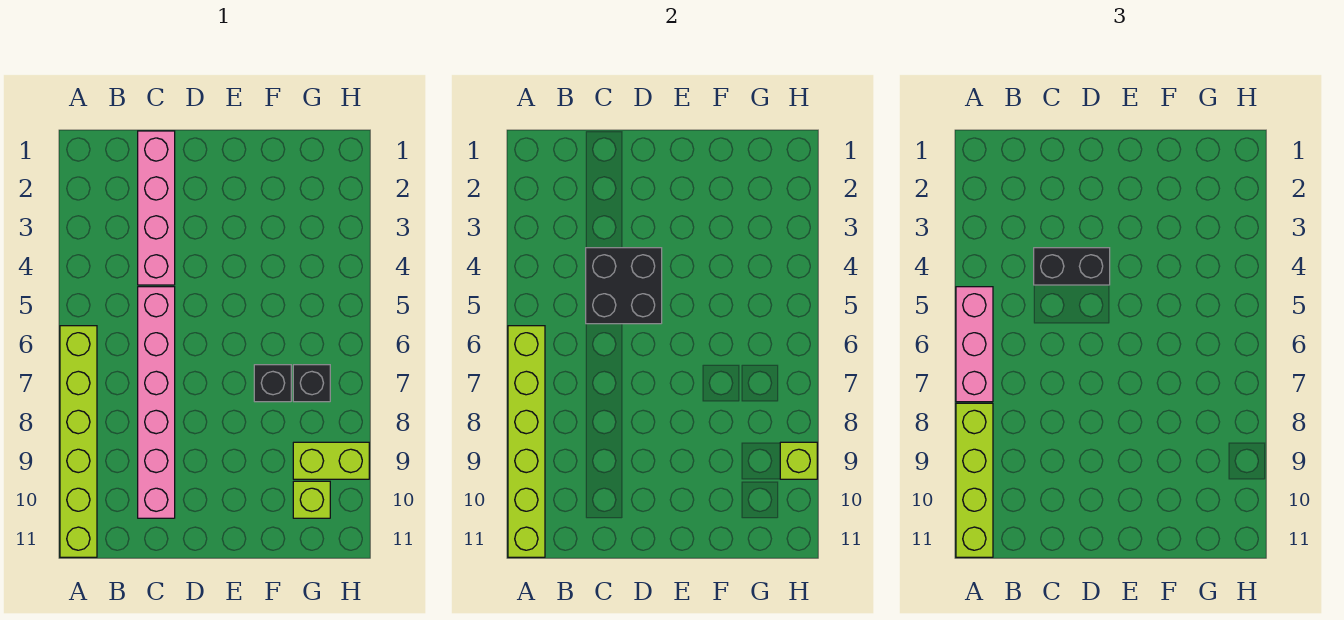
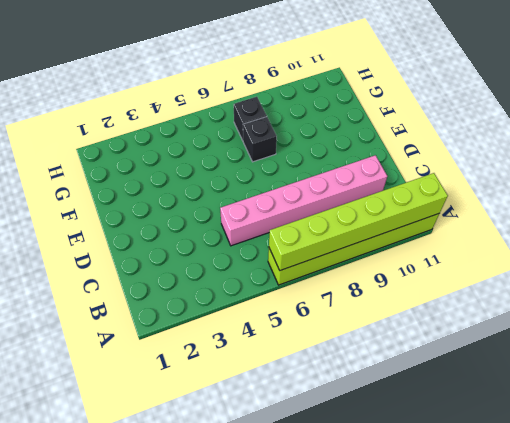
none -> pink brick C1:C4 level 1
none -> lime brick G9:H9 level 1
none -> lime brick G10 level 1

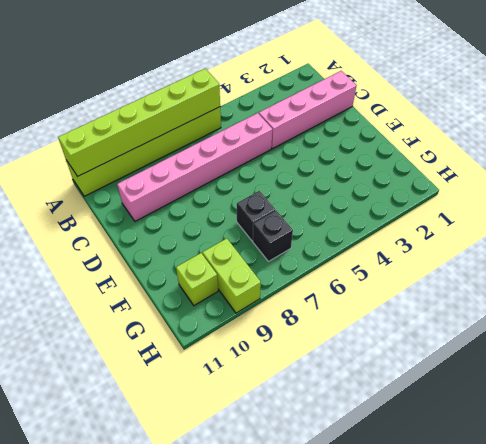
none -> black brick C4:D5 level 2
none -> lime brick H9 level 2
none -> pink brick A5:A7 level 3

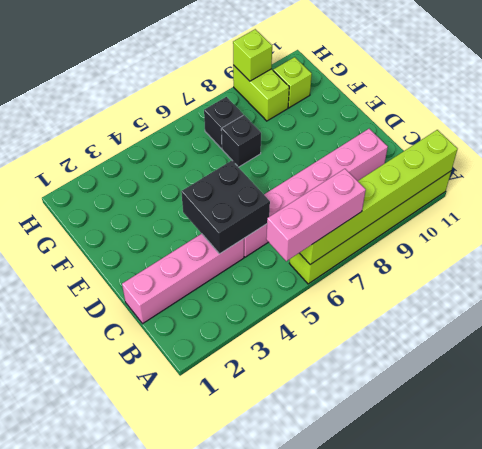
none -> lime brick A8:A11 level 3
none -> black brick C4:D4 level 3

